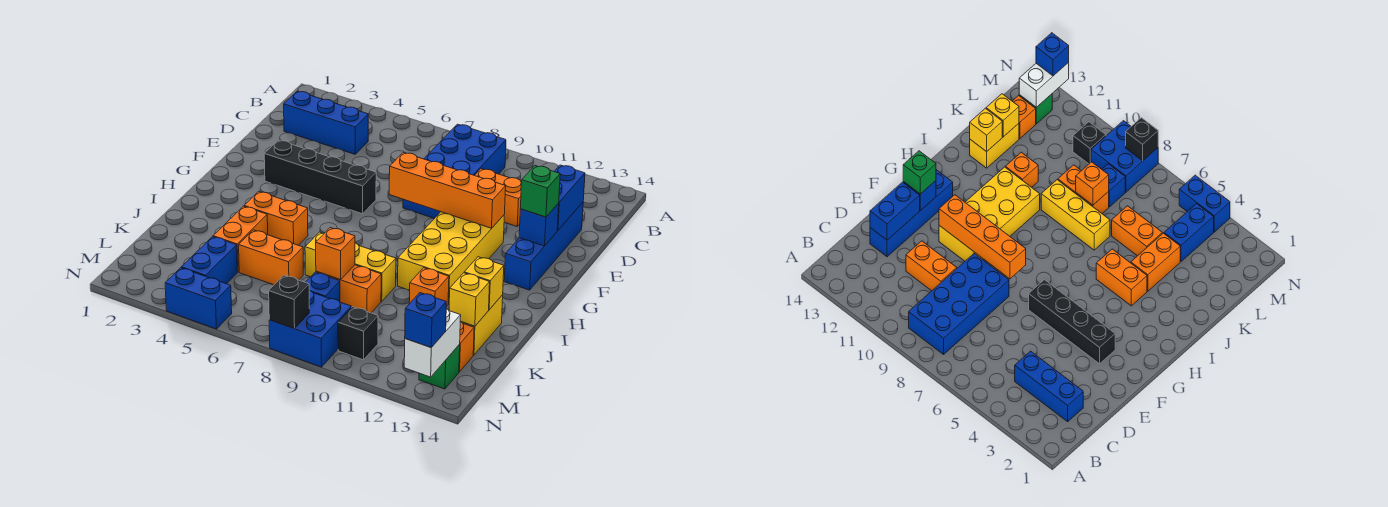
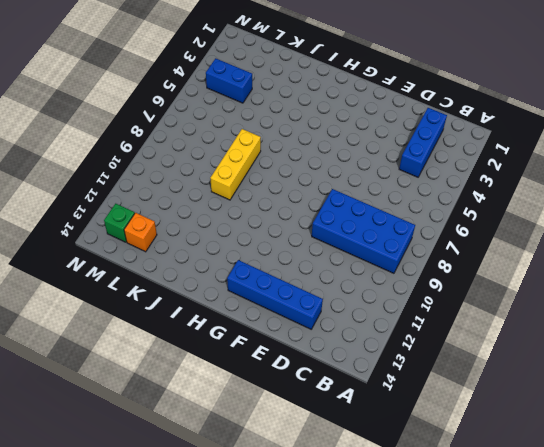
none -> orange brick D10:D11 level 1
none -> black brick F3:F6 level 1
none -> yellow brick F10:I11 level 1
none -> orange brick I4:I5 level 1

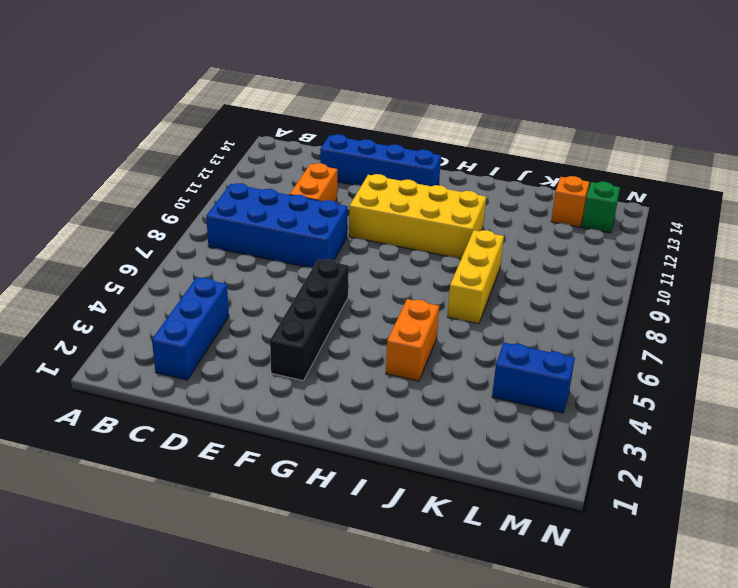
none -> orange brick J4:K4 level 1
none -> orange brick J11 level 1
none -> yellow brick J13:K13 level 1
none -> orange brick K5:K6 level 1

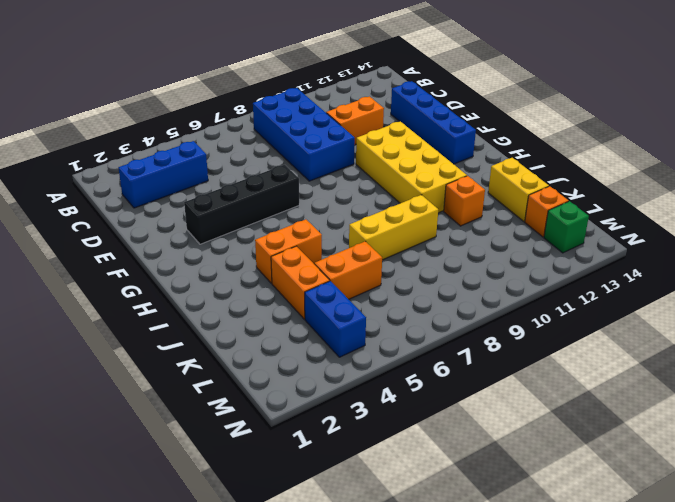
none -> orange brick K8:K9 level 1
none -> blue brick L8 level 1
none -> blue brick M8:N9 level 1
none -> black brick M10 level 1

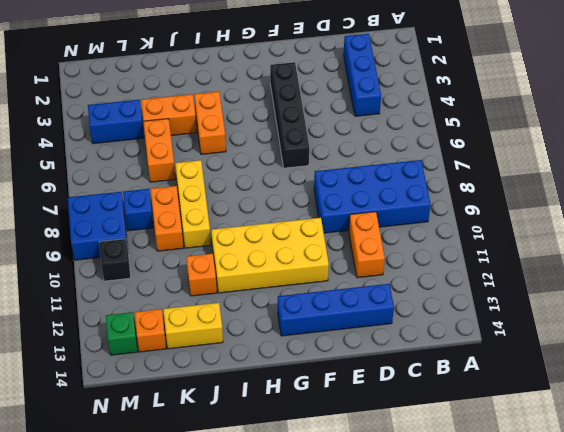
none -> blue brick N4:N5 level 1
none -> blue brick D13:E13 level 2
none -> orange brick F8:F11 level 2
none -> blue brick F13 level 2

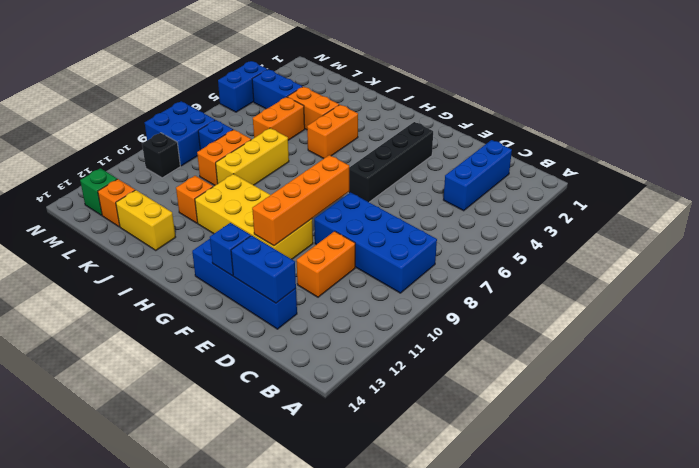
none -> yellow brick J13 level 2
none -> orange brick K8 level 2
none -> yellow brick K13 level 2
none -> white brick M13:N13 level 2

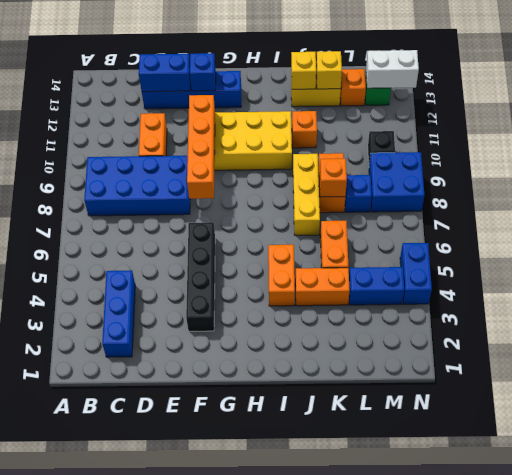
none -> black brick N8 level 2
none -> green brick F13 level 3
none -> blue brick N13 level 3

